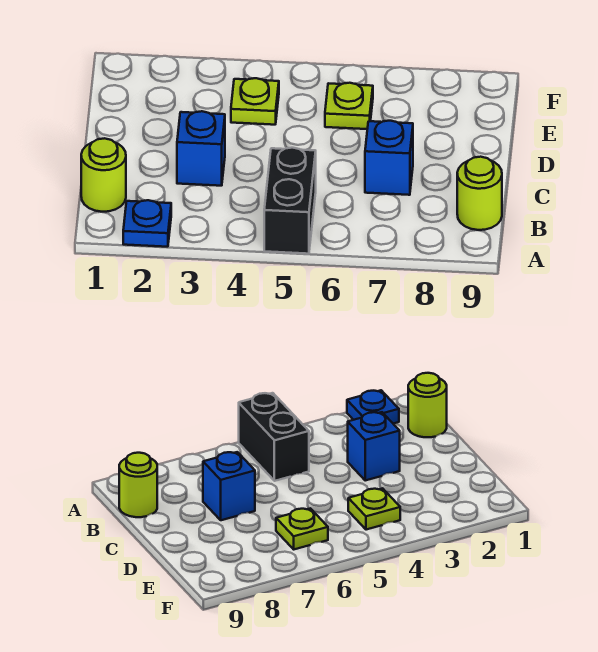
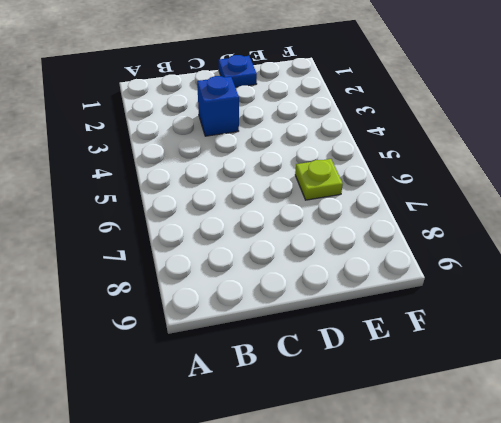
blue plate D1 level 1 -> blue plate A2 level 1
none -> black brick A5:B5 level 1
none -> lime round brick B1 level 1

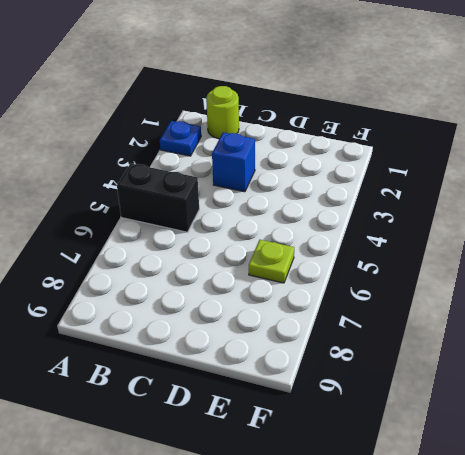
none -> lime round brick B9 level 1
none -> blue brick C7 level 1

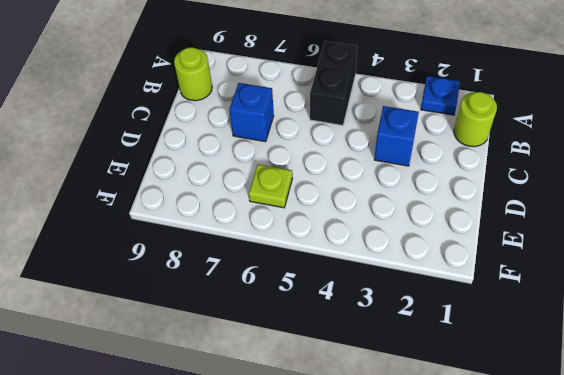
none -> lime plate E4 level 1

